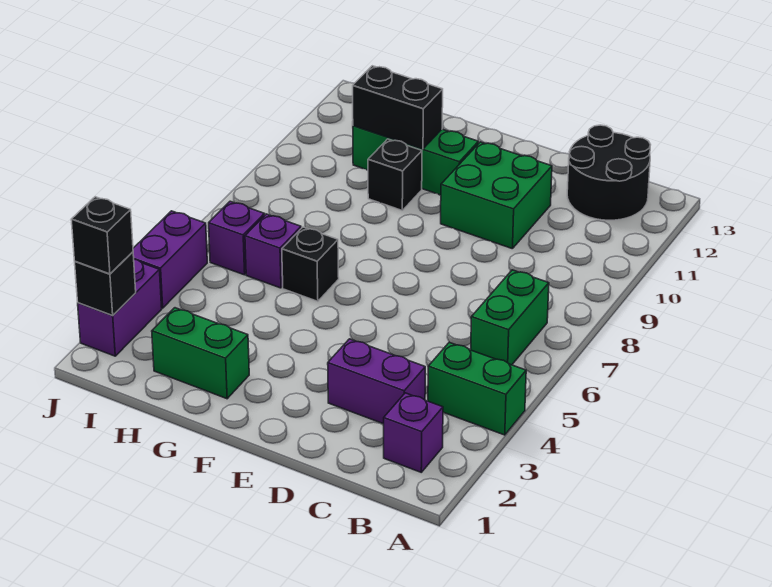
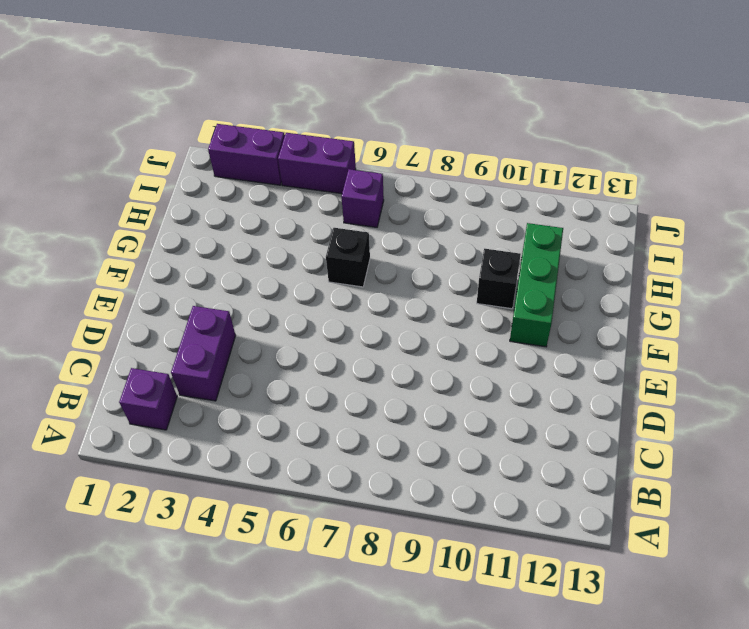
none -> green brick A4:B4 level 1
none -> green brick B6:B7 level 1
none -> black round brick B12:C13 level 1

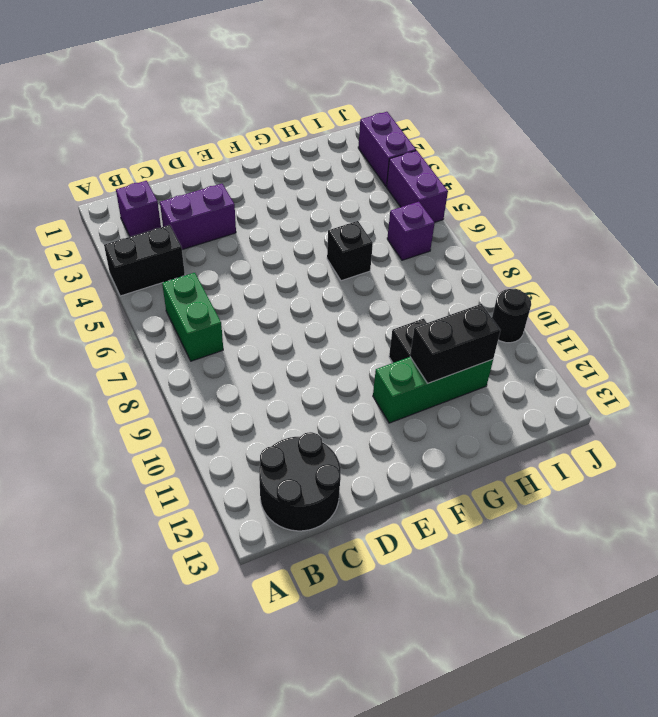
black brick A4:B4 level 1 -> green brick A4:B4 level 1
black round brick J10 level 1 -> none
none -> green brick D10:E11 level 1
none -> green brick G2:H2 level 1
none -> purple brick H6 level 1

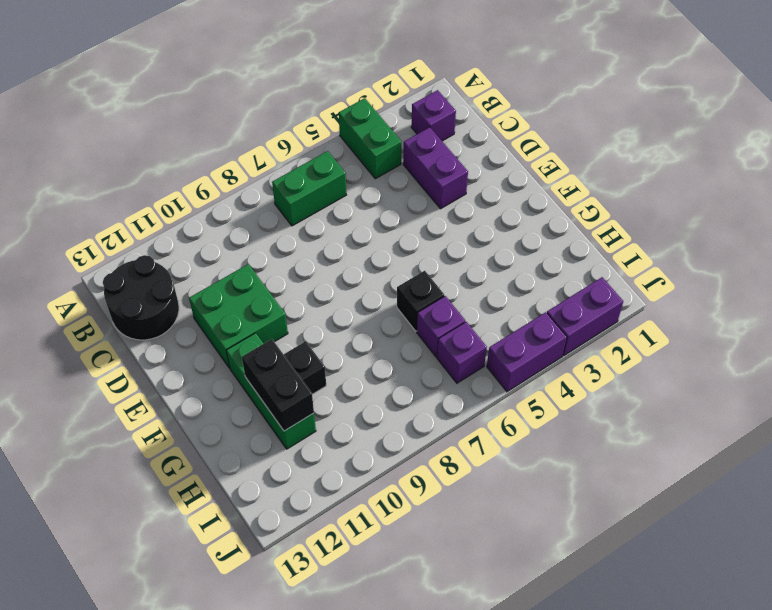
none -> green brick G2:H2 level 1
none -> black brick J2 level 2
none -> black brick J2 level 3

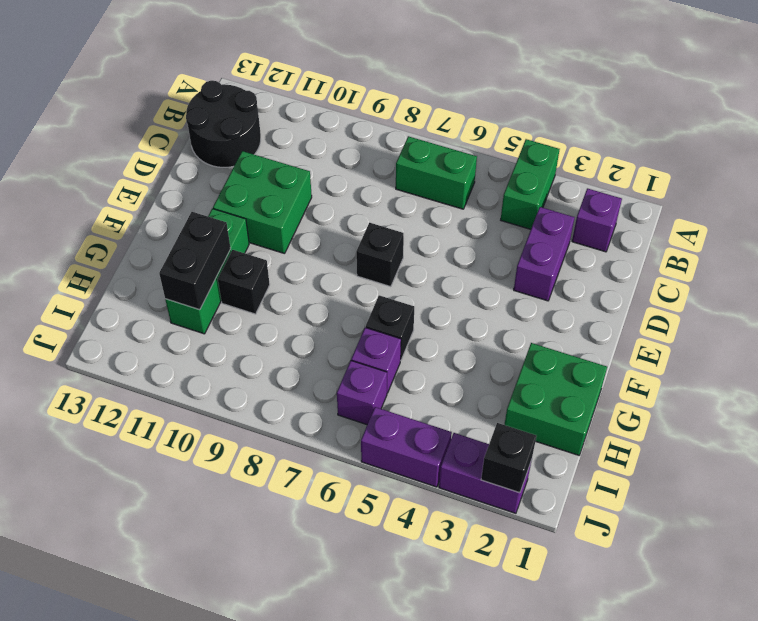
black brick E7 level 1 -> black brick J2 level 3
green brick G1:H2 level 1 -> green brick G2:H2 level 1

